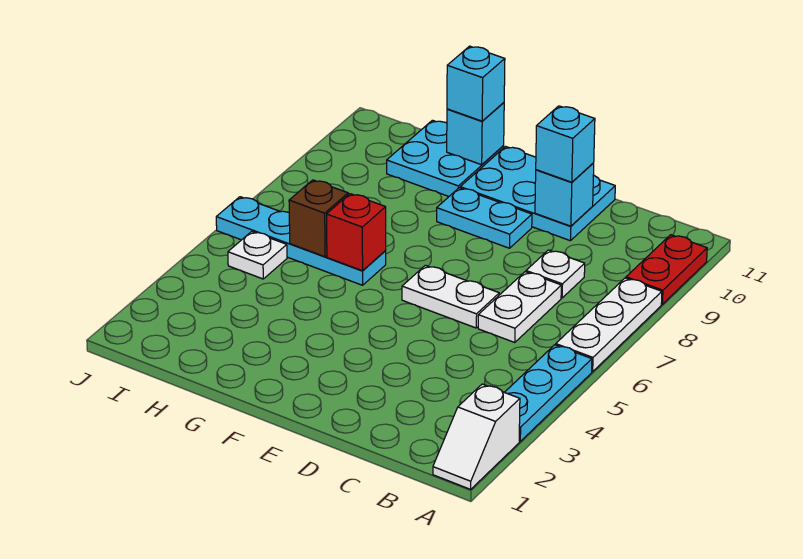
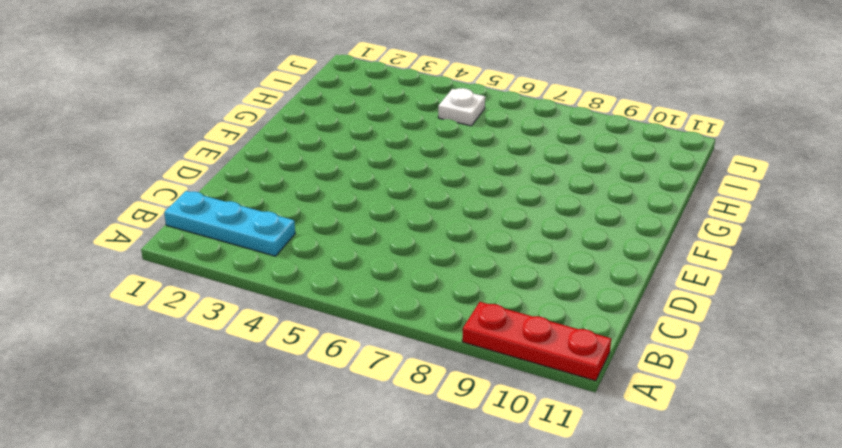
red plate A9:A11 level 1 -> red plate A9:A10 level 1
cyan plate B1:B3 level 1 -> cyan plate A3:A5 level 1
none -> white slope A1:A2 level 1 top 2
none -> white plate A6:A8 level 1
none -> white plate C6:C7 level 1

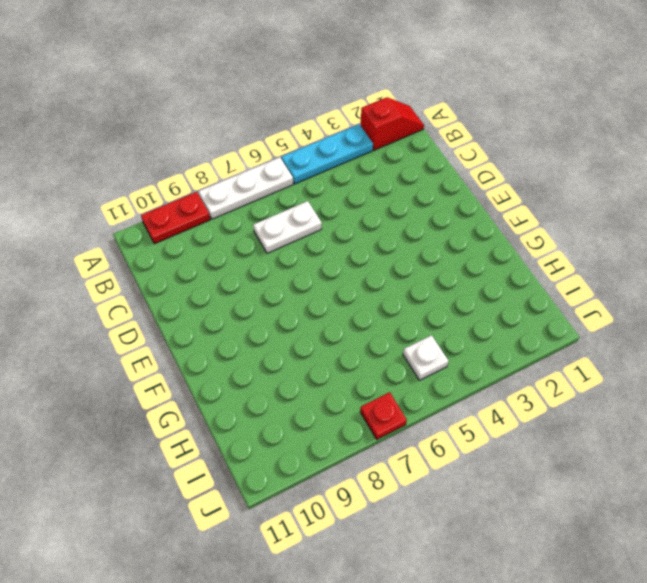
red slope A1:A2 level 1 top 2 -> white slope A1:A2 level 1 top 2
red plate J7 level 1 -> none
none -> white plate C8 level 1
none -> white plate D6:E6 level 1
none -> cyan plate D10:F11 level 1

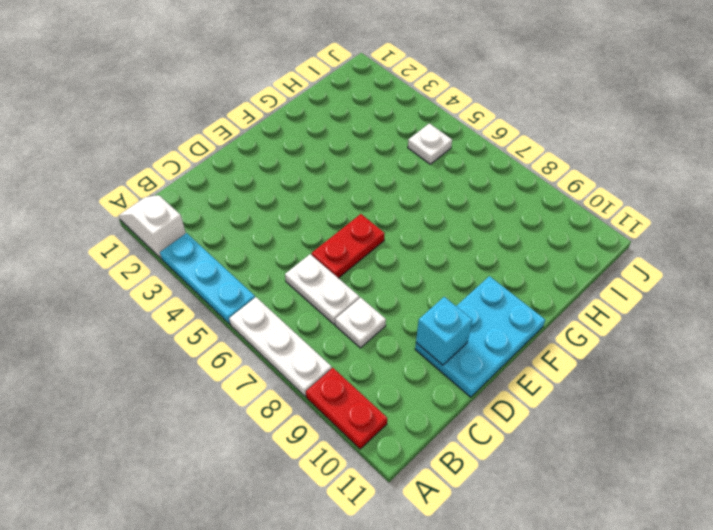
red plate D6:E6 level 1 -> white plate D6:E6 level 1
none -> cyan plate E9:F9 level 1
none -> cyan plate G6:J6 level 1
none -> cyan plate G10:H11 level 1

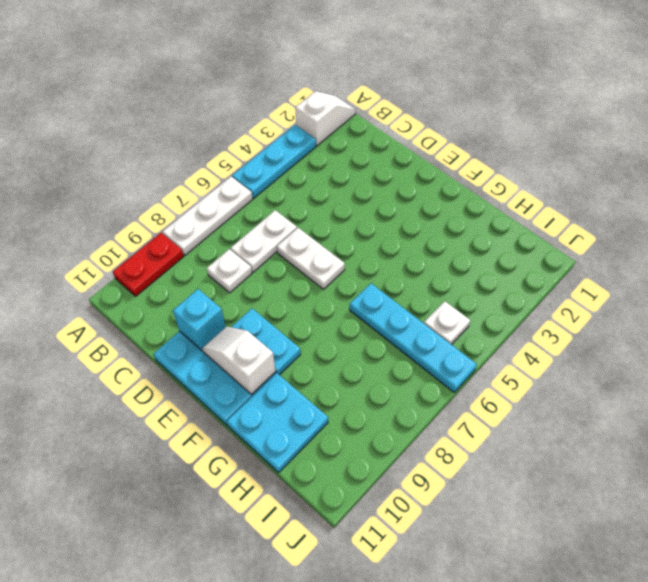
white slope E10:F10 level 2 top F -> none
none -> red brick G6 level 2
none -> cyan brick G11 level 2
none -> brown brick H6 level 2

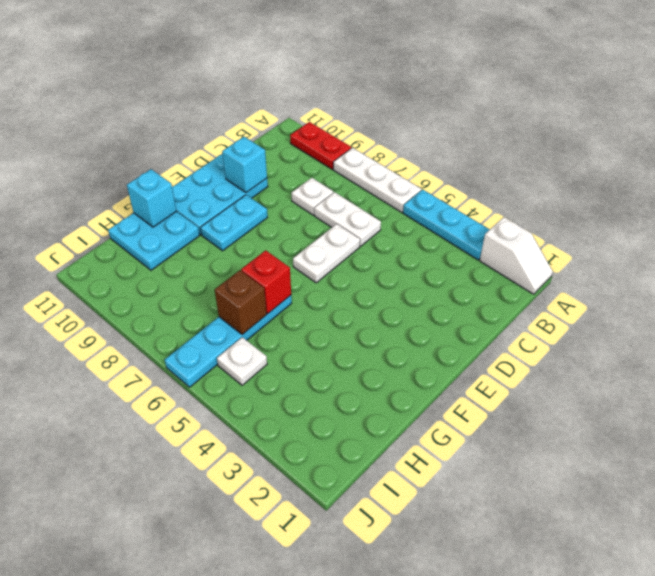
none -> cyan brick D10 level 3
none -> cyan brick G11 level 3

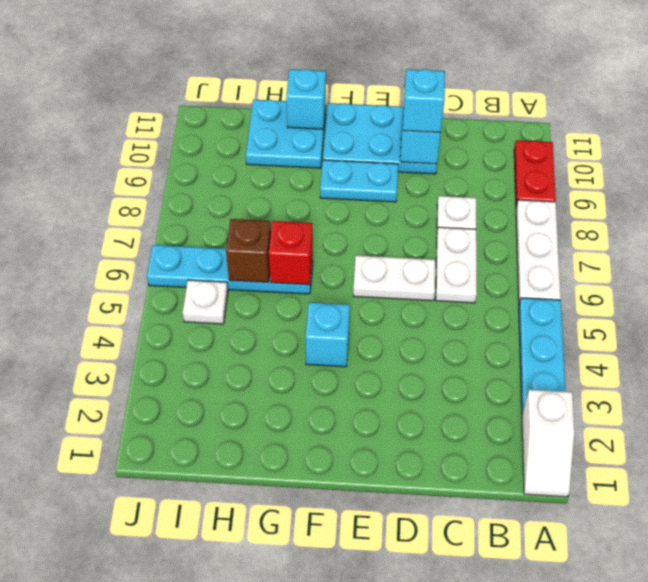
cyan brick F4 level 1 -> cyan brick G11 level 3

